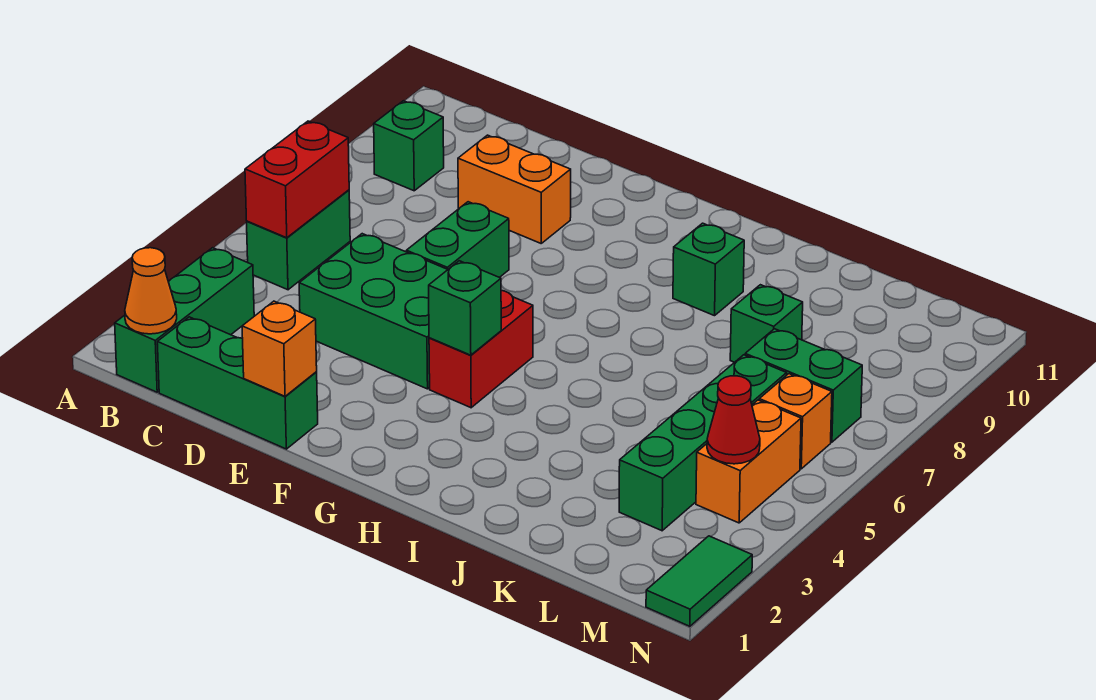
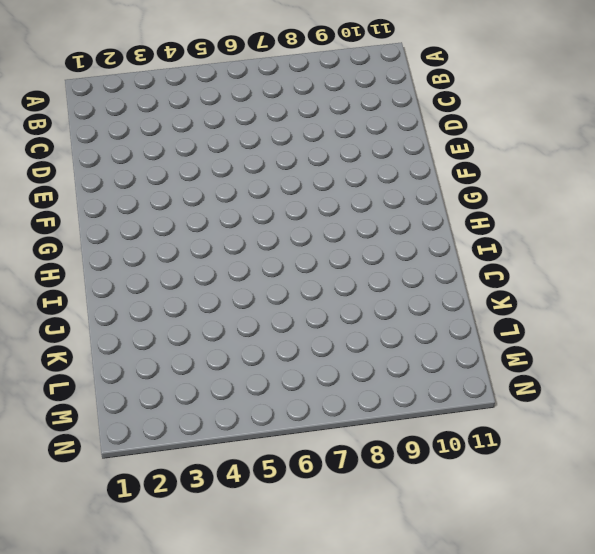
none -> green brick B1:B3 level 1
none -> green brick B5:B6 level 1
none -> green brick B9 level 1

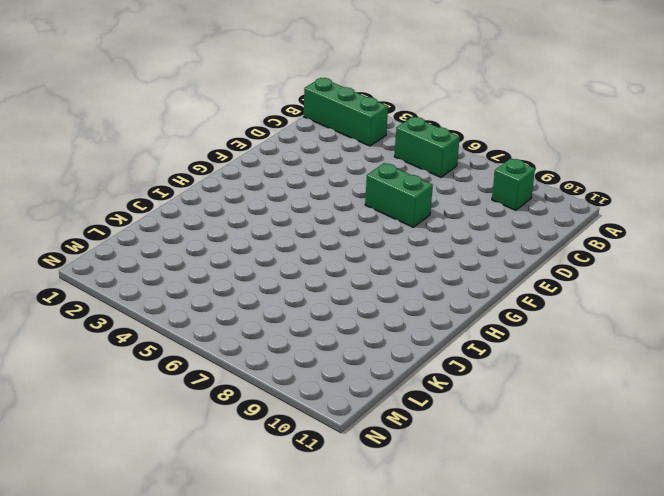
none -> green brick C1:E1 level 1
none -> green brick D4:F5 level 1
none -> orange brick D9:E9 level 1

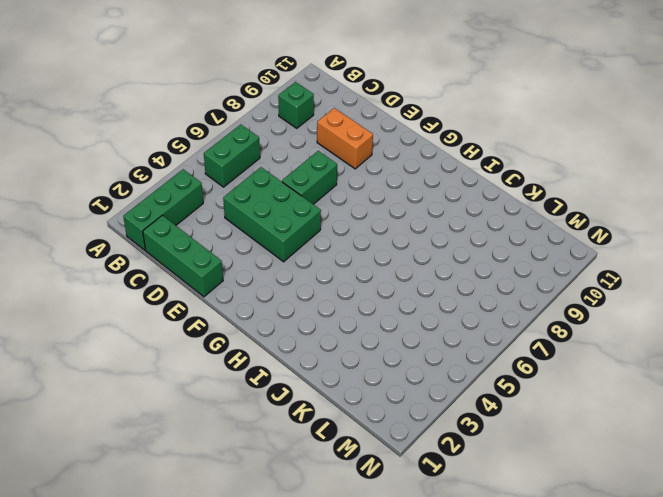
none -> red brick G4:G5 level 1
none -> green brick I9 level 1
none -> green brick K8 level 1

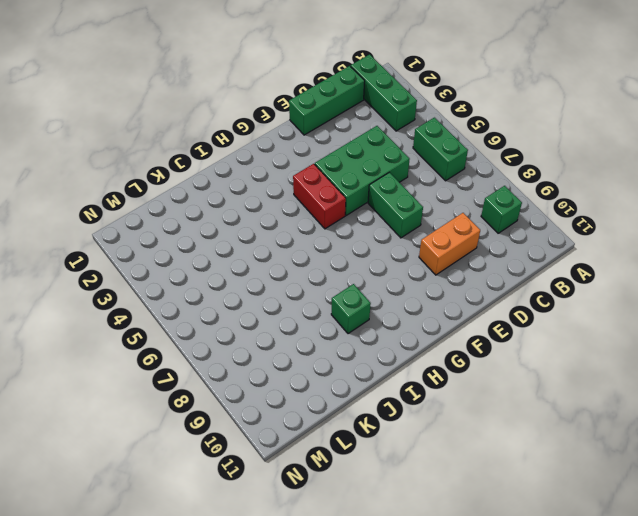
none -> green brick K8 level 1
none -> green brick L3:L6 level 1
none -> green brick L7:M7 level 1

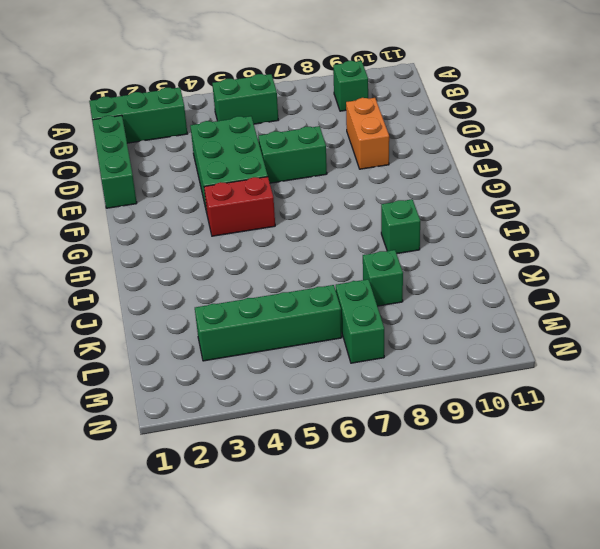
none -> orange brick M4:M5 level 1
none -> orange brick M6 level 1
none -> green tile N1:N2 level 1

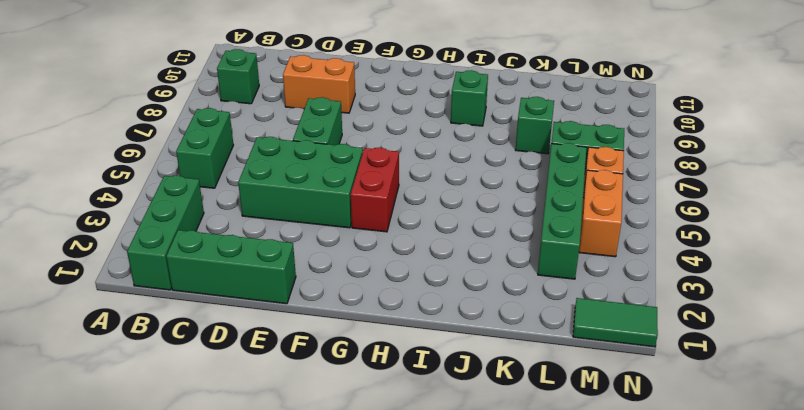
green tile M1:N1 level 1 -> green tile N1:N2 level 1
none -> orange cone B1 level 2
none -> red brick B5:B6 level 2
none -> orange brick E1 level 2

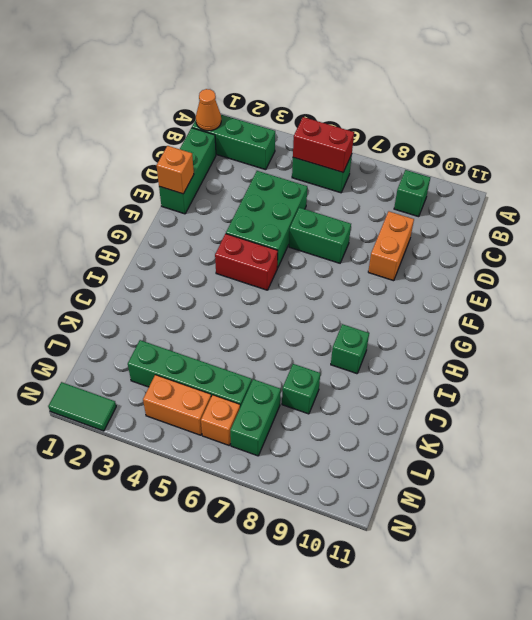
none -> green brick G4 level 2
none -> red cone M4 level 2

